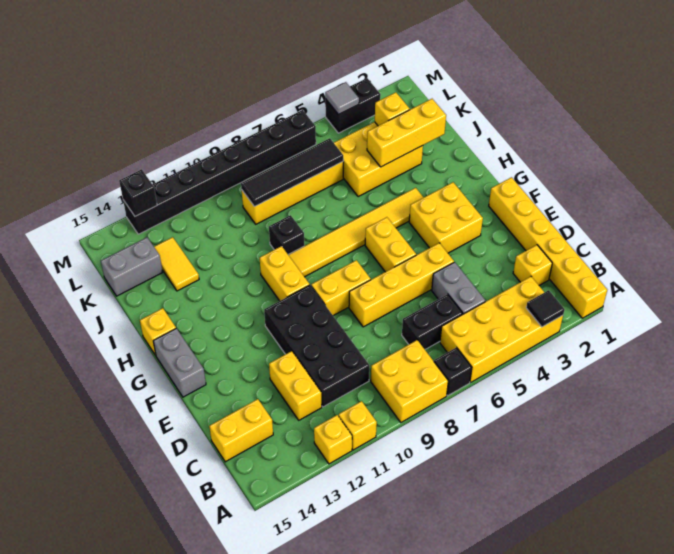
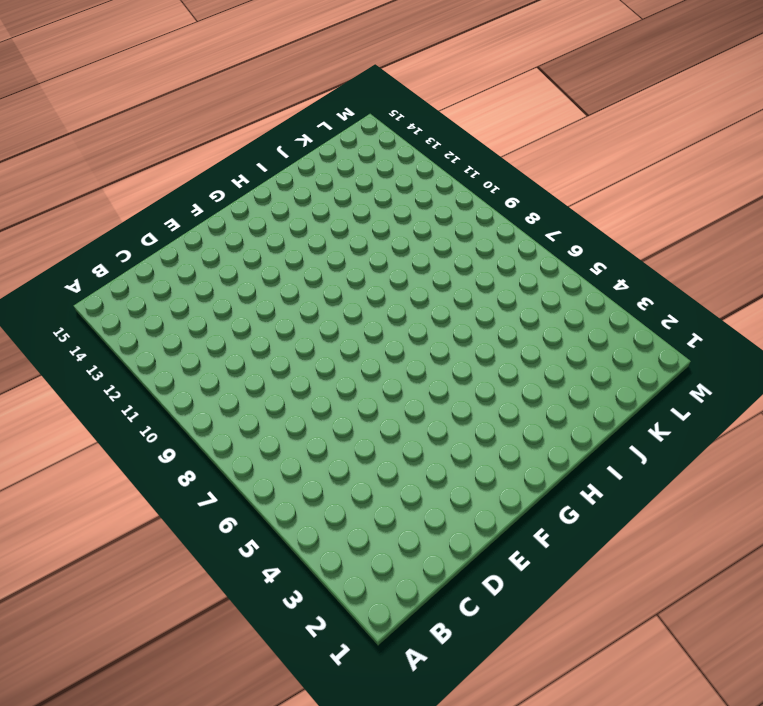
none -> yellow brick A1:F1 level 1
none -> yellow brick A3:B6 level 1
none -> black brick A7 level 1
none -> yellow brick A8:B9 level 1

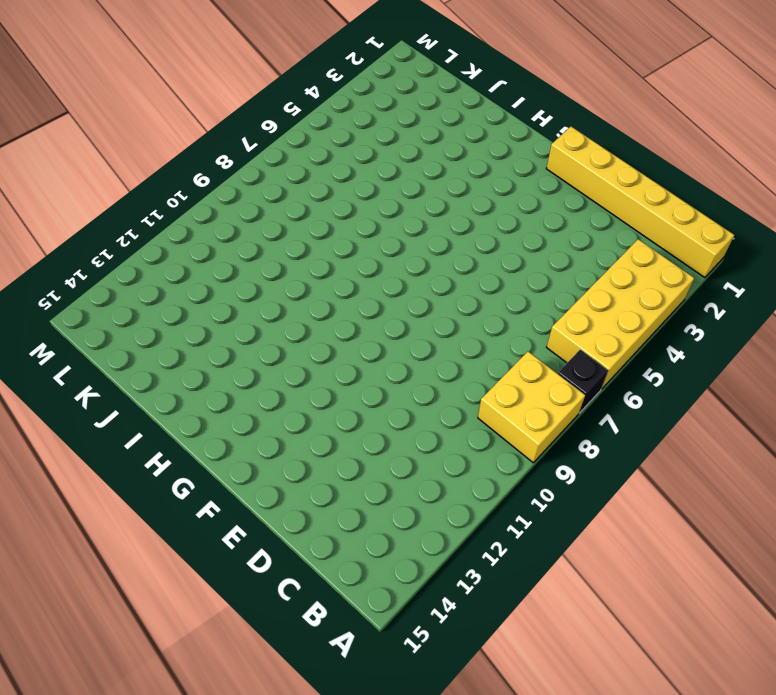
none -> yellow brick A11 level 1
none -> yellow brick A12 level 1
none -> yellow brick C2 level 1
none -> grey brick C5:D5 level 1

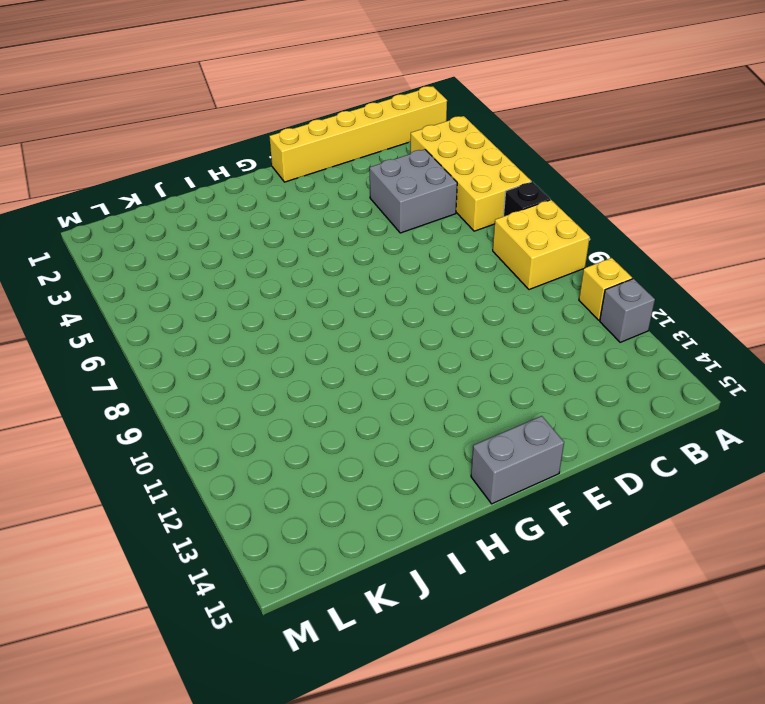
grey brick A12 level 1 -> yellow brick A12 level 1
grey brick C4:D5 level 1 -> grey brick C5:D5 level 1
none -> yellow brick C2 level 1
none -> black brick C6:C7 level 1
none -> black brick C10:F11 level 1
none -> yellow brick C12:D12 level 1

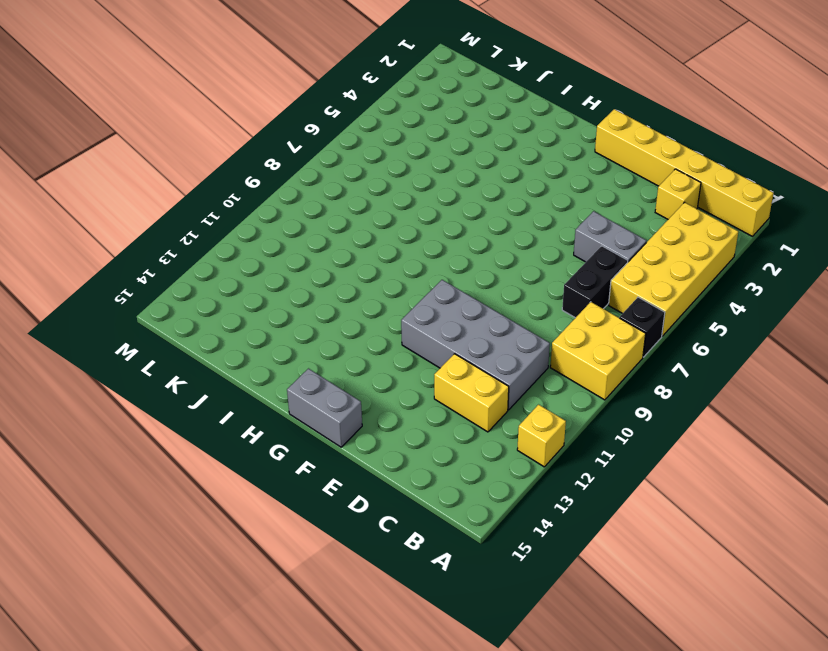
grey brick C10:F11 level 1 -> black brick C10:F11 level 1
none -> yellow brick A11 level 1
none -> yellow brick C14:C15 level 1
none -> yellow brick E5:E8 level 1
none -> yellow brick F3:G4 level 1

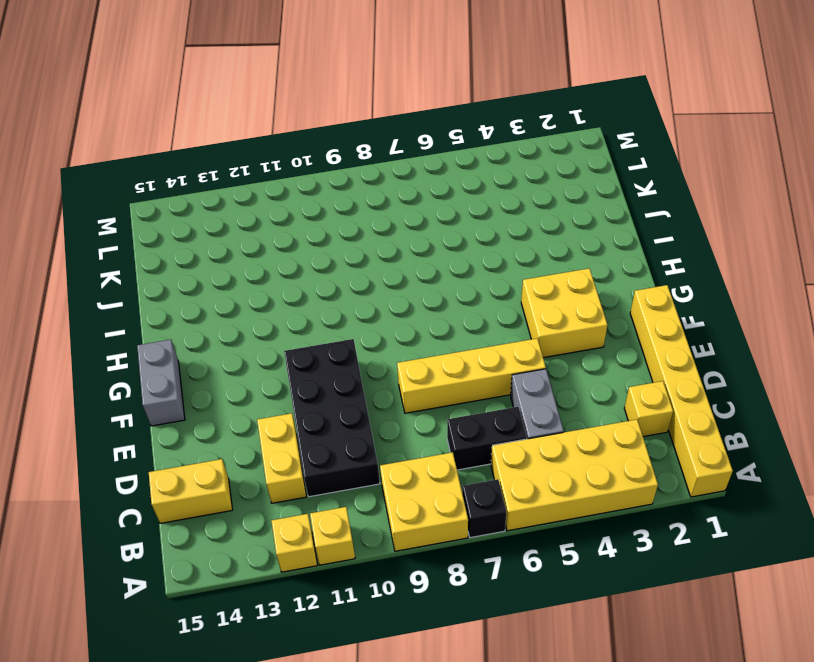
none -> yellow brick F6:G6 level 1
none -> yellow brick F8:F9 level 1
none -> yellow brick G10:H10 level 1
none -> yellow tile H4:H9 level 1

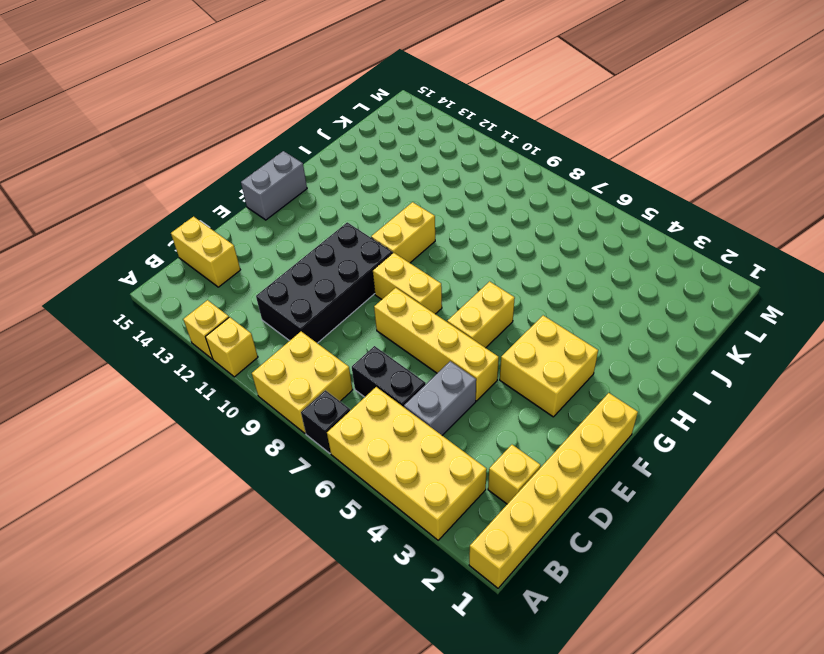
none -> yellow brick C12:D12 level 1
none -> yellow tile H4:H9 level 1
none -> yellow brick H15 level 1
none -> black brick I9 level 1

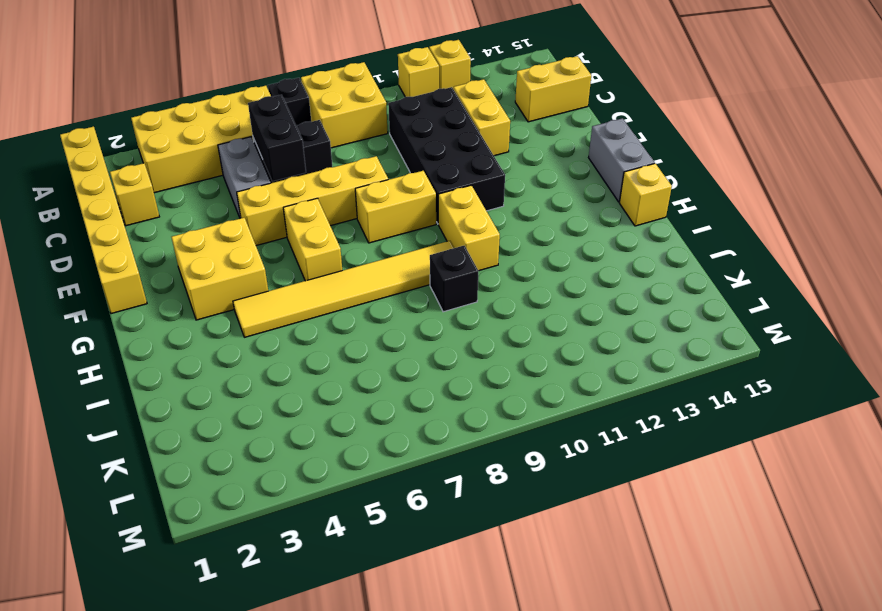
black brick C6:D6 level 2 -> black brick M3:M4 level 1
none -> yellow brick J3:K5 level 1
none -> yellow tile J13:K13 level 1
none -> yellow brick K6:K9 level 1
none -> grey brick K14:K15 level 1

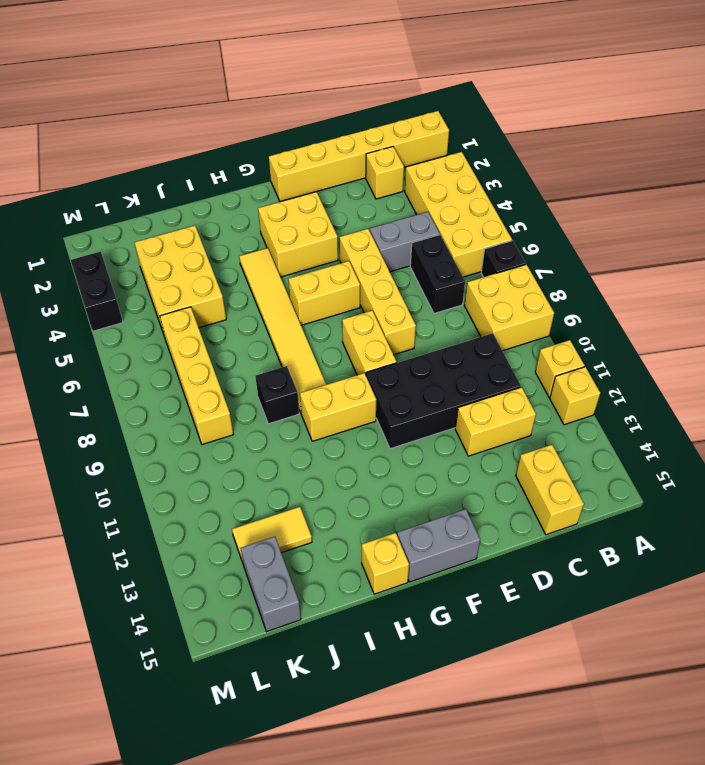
none -> black brick M6:M13 level 1
none -> black tile A3 level 2
none -> yellow brick J2:J4 level 2
none -> yellow brick K3 level 2

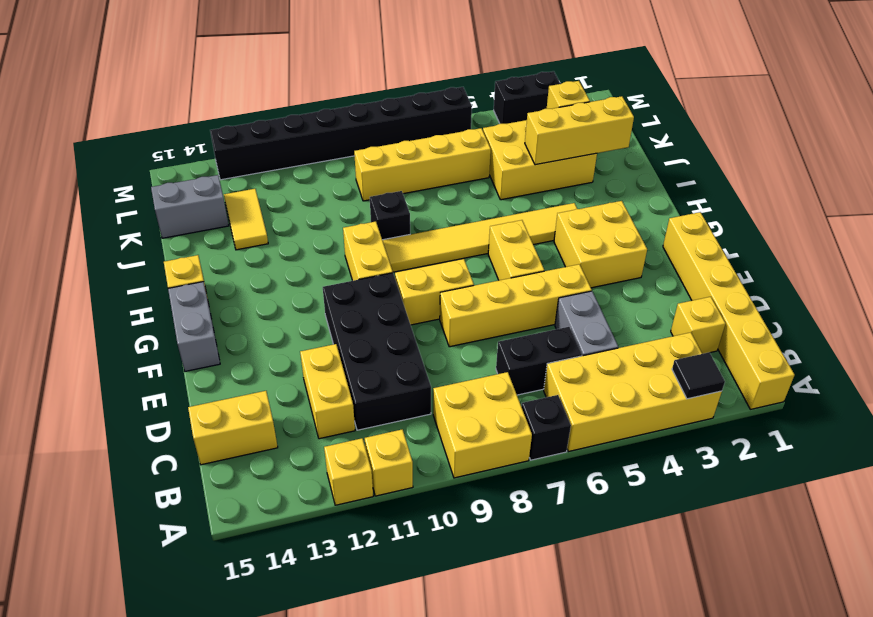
none -> black tile K6:K9 level 2
none -> grey tile M4 level 2
none -> black brick M13 level 2

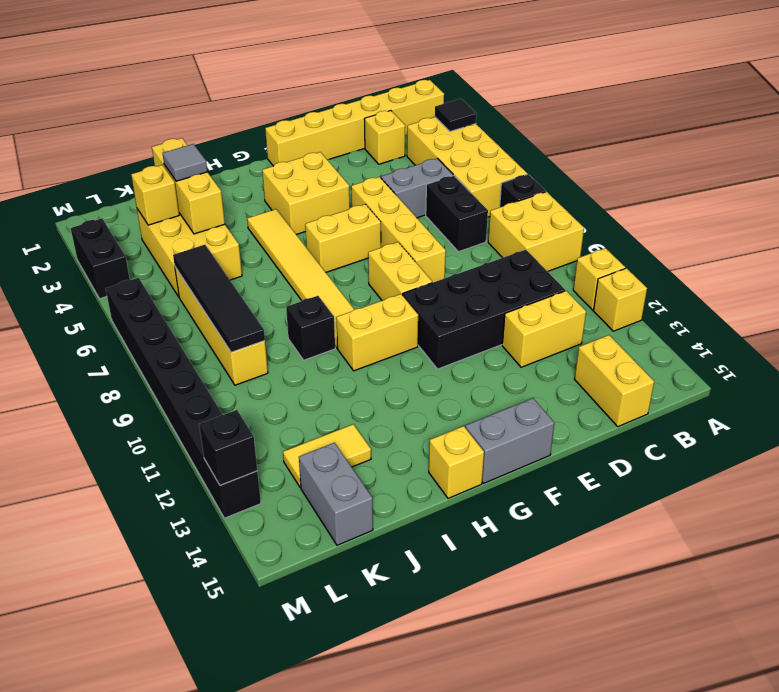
grey tile J3 level 3 -> grey tile M4 level 2

